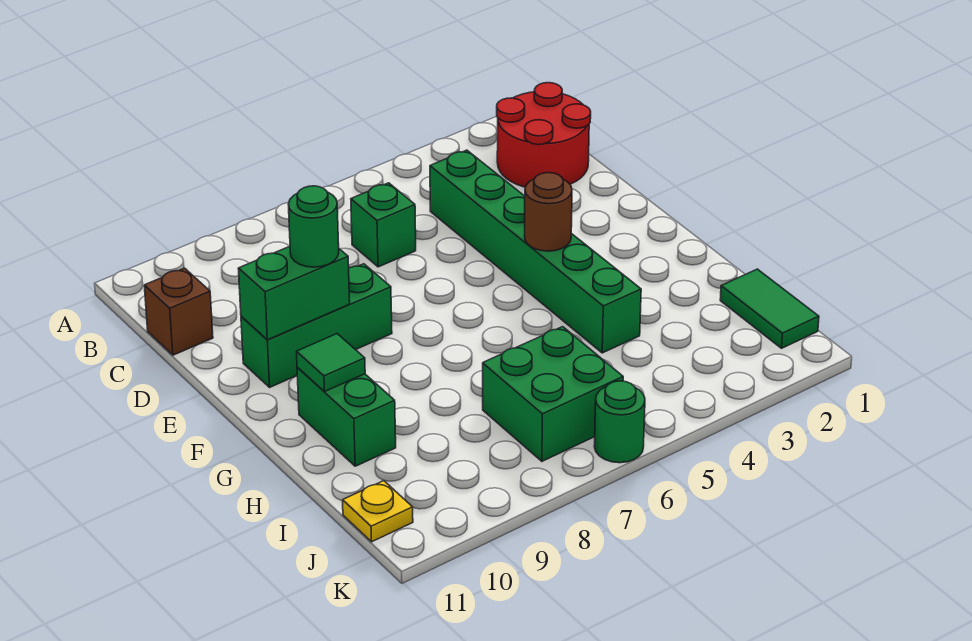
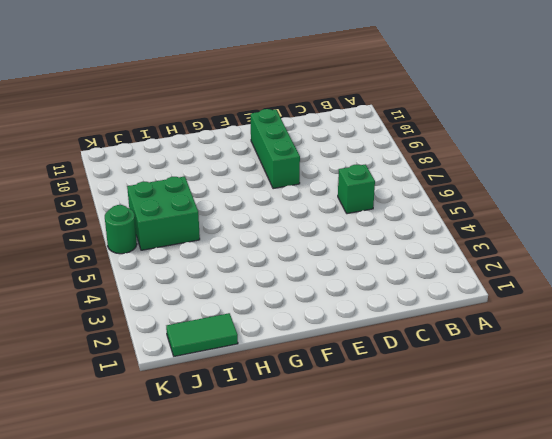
none -> red round brick B1:C2 level 1
none -> green brick C4:H4 level 1
none -> brown brick C11 level 1

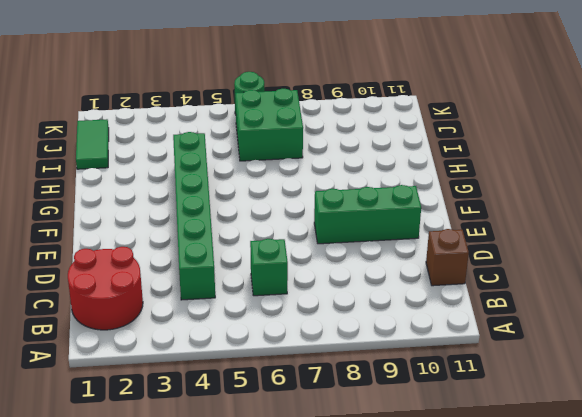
none -> green brick G10:H10 level 1
none -> yellow plate J11 level 1
none -> green brick E9:E10 level 2

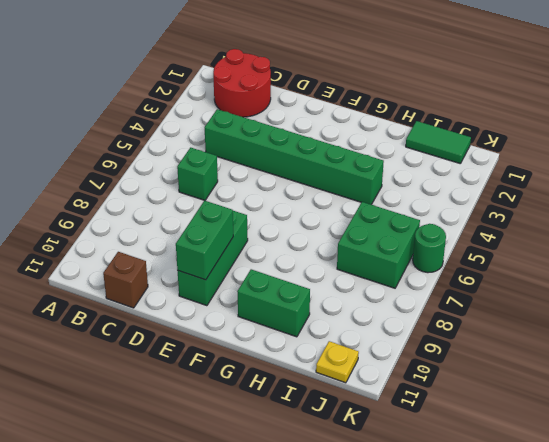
none -> brown round brick F4 level 2
none -> green tile G10 level 2
none -> green round brick E9 level 3

